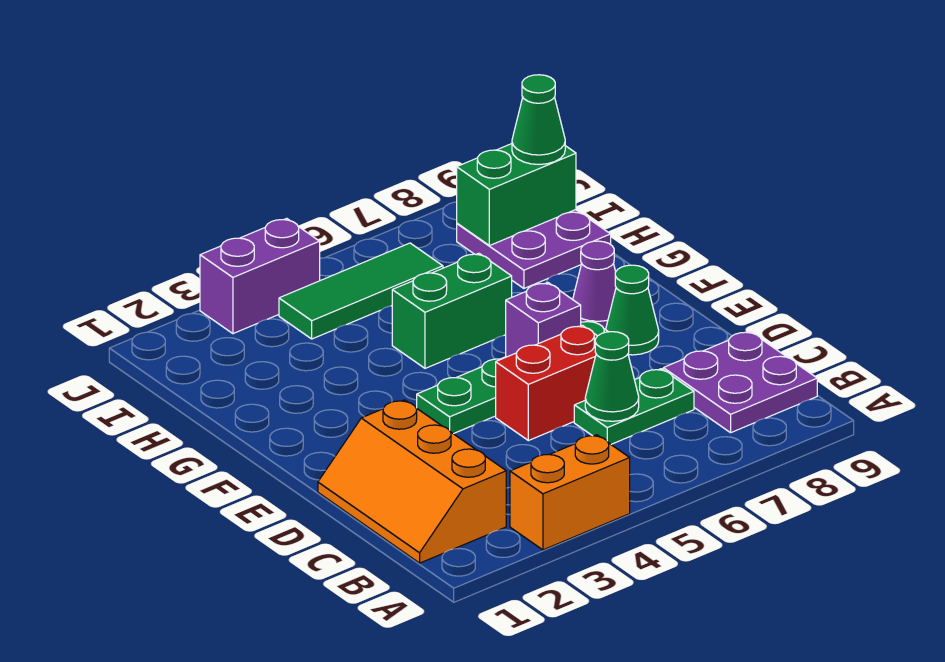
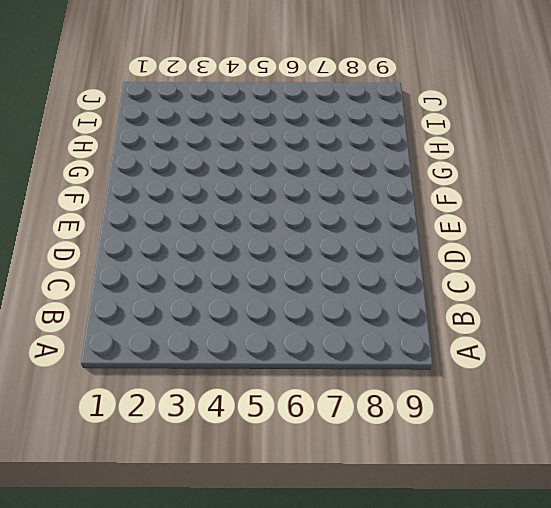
none -> orange brick A3:A4 level 1
none -> orange slope B1:D2 level 1 top 2
none -> purple plate B8:C9 level 1

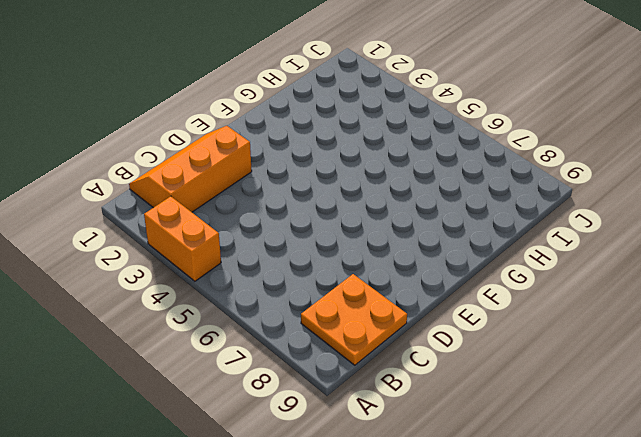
orange plate B8:C9 level 1 -> purple plate B8:C9 level 1
none -> green plate C6:C7 level 1
none -> red brick D5:D6 level 1
none -> green plate E4:E7 level 1

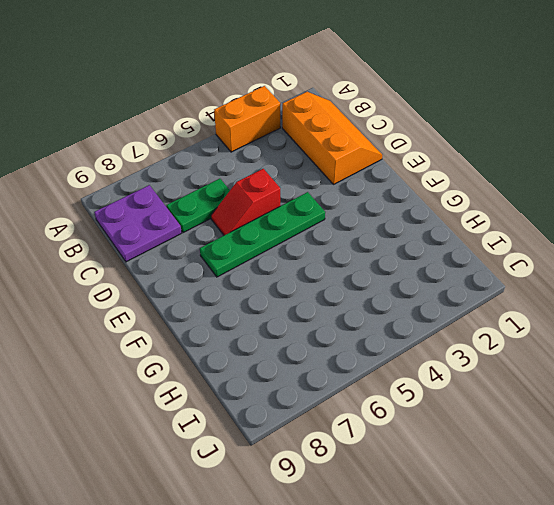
red slope D5:D6 level 1 top 5 -> red brick D5:D6 level 1
none -> green cone E8 level 1
none -> purple cone F8 level 1
none -> green brick G5:G6 level 1

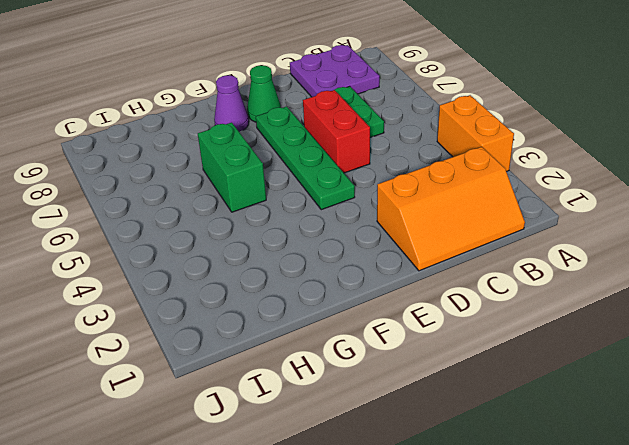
none -> purple plate H8:I9 level 1
none -> green tile I4:I6 level 1
none -> purple brick J3:J4 level 1

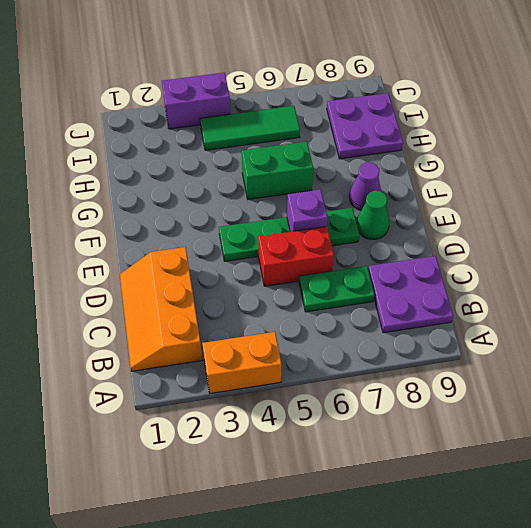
none -> green cone C6 level 2
none -> green brick I8:I9 level 2
none -> green cone I9 level 3

